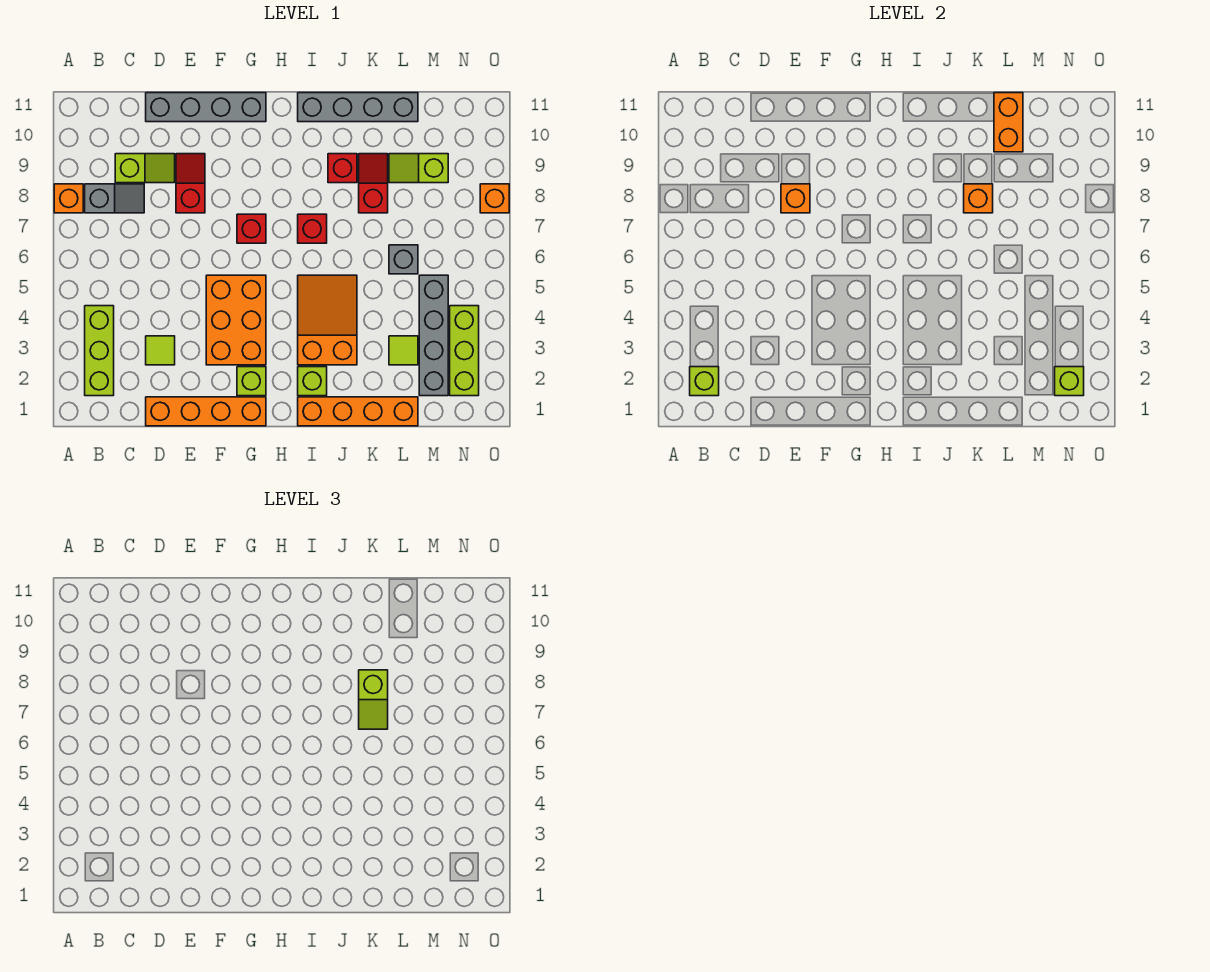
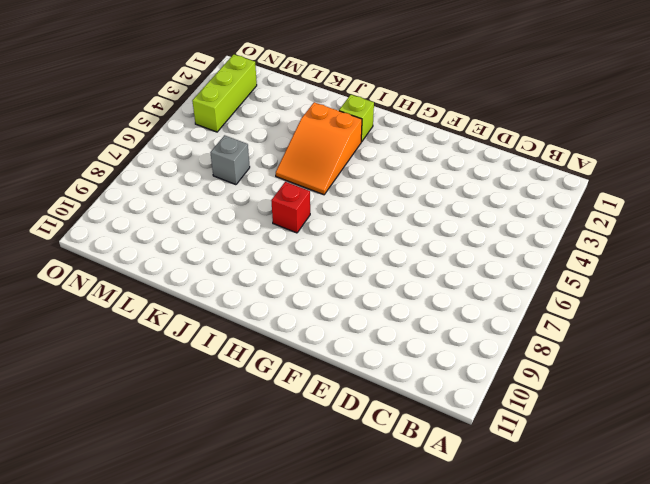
none -> orange brick A8 level 1
none -> lime brick B2:B4 level 1
none -> grey slope B8:C8 level 1 top B
none -> lime slope C9:D9 level 1 top C

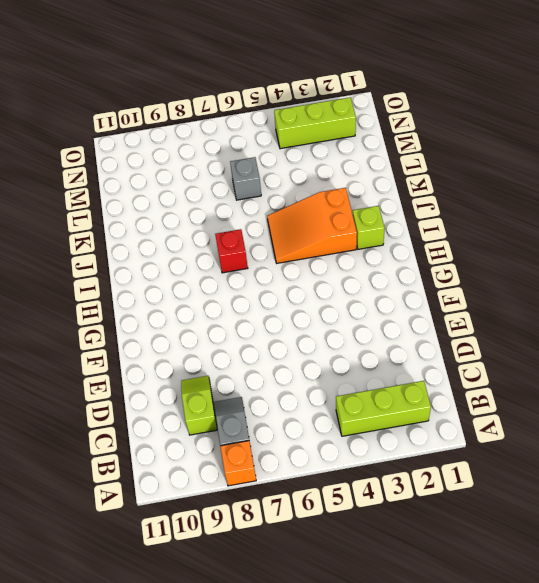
none -> orange brick D1:G1 level 1
none -> lime tile D3 level 1
none -> grey brick D11:G11 level 1
none -> red slope E8:E9 level 1 top 8

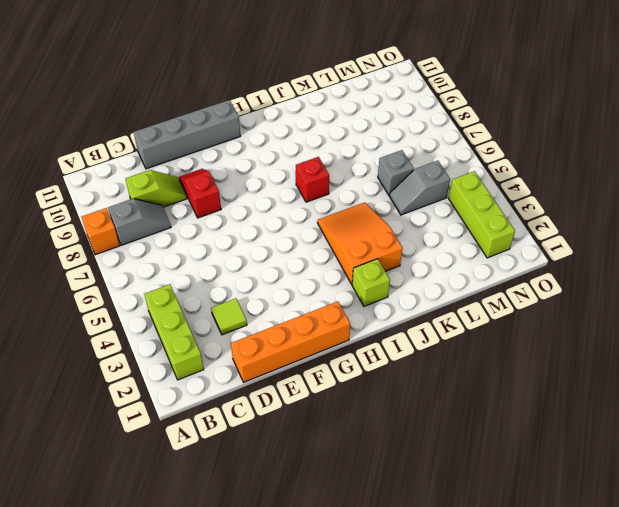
grey slope L5:M5 level 1 top M -> grey brick M2:M5 level 1
none -> orange brick F3:G5 level 1
none -> lime brick G2 level 1
none -> red brick G7 level 1
none -> orange brick I1:L1 level 1

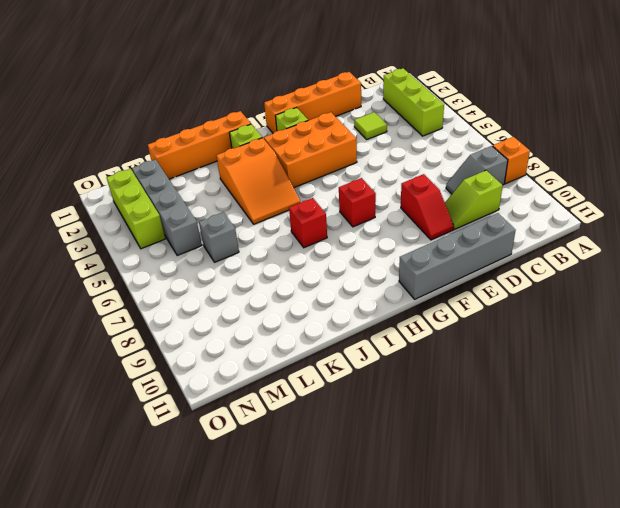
orange brick F3:H4 level 1 -> orange brick F3:G5 level 1
none -> grey brick I11:L11 level 1
none -> red brick J9 level 1
none -> red slope K8:K9 level 1 top 8
none -> lime tile L3 level 1

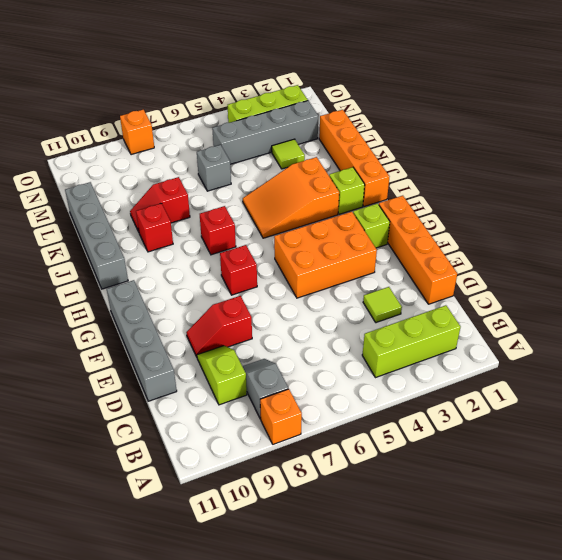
none -> lime slope L9:M9 level 1 top M
none -> lime brick B2 level 2
none -> orange brick E8 level 2
none -> orange brick K8 level 2

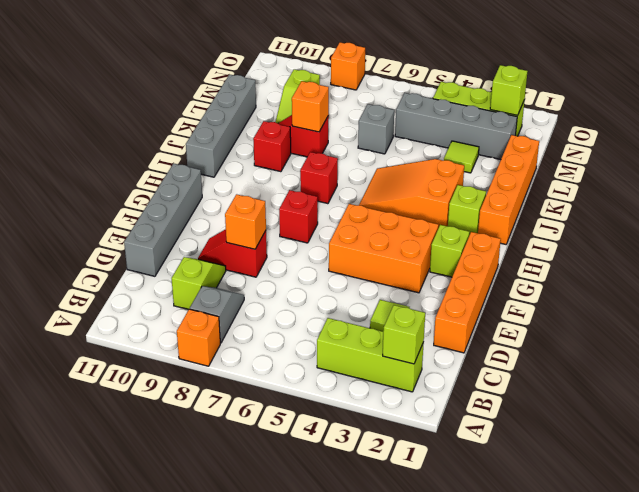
none -> orange brick L10:L11 level 2
none -> lime slope K7:K8 level 3 top 8

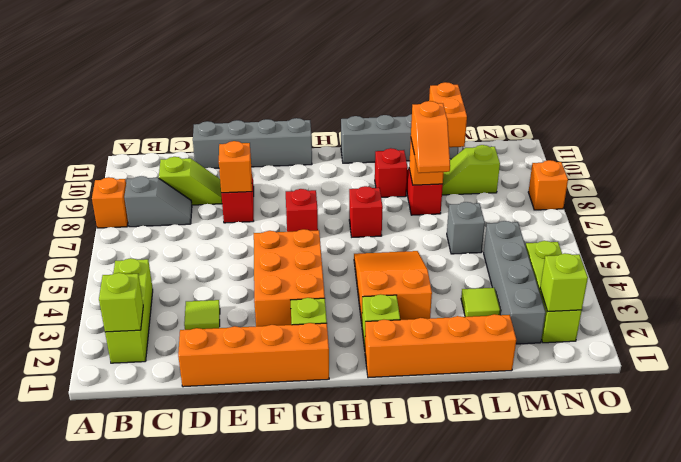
orange slope K7:K8 level 3 top 8 -> lime slope K7:K8 level 3 top 8

